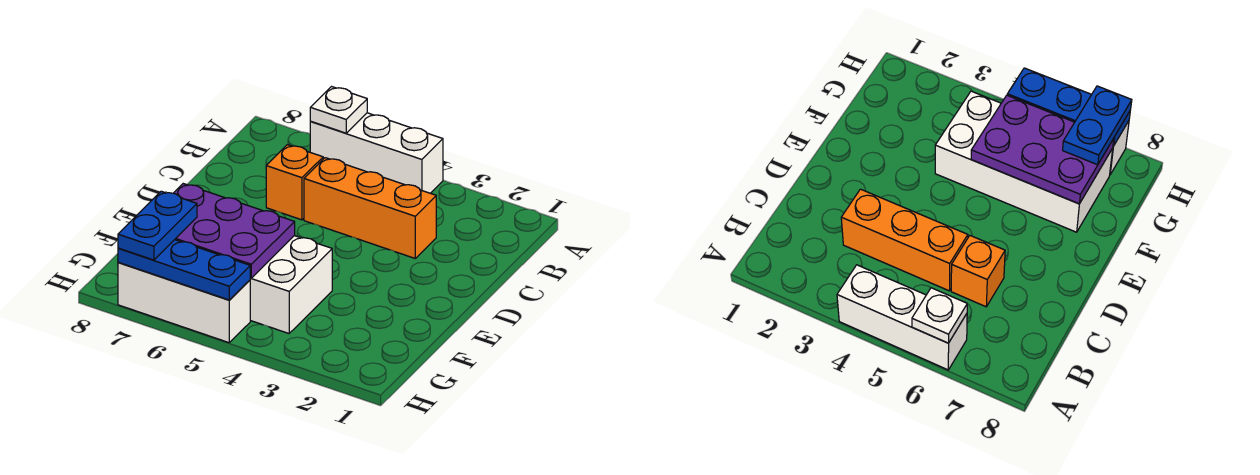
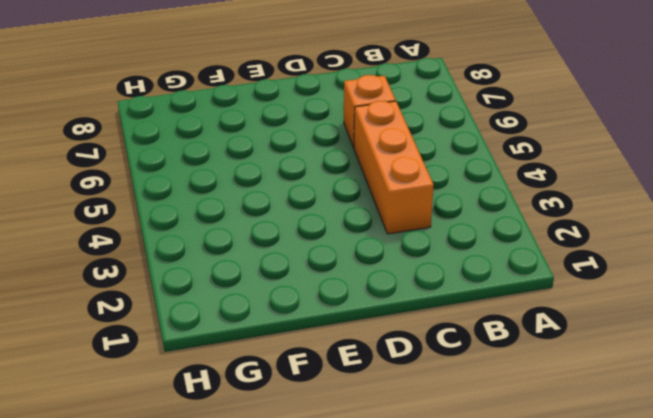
none -> white brick A4:A6 level 1
none -> white brick F4:G7 level 1

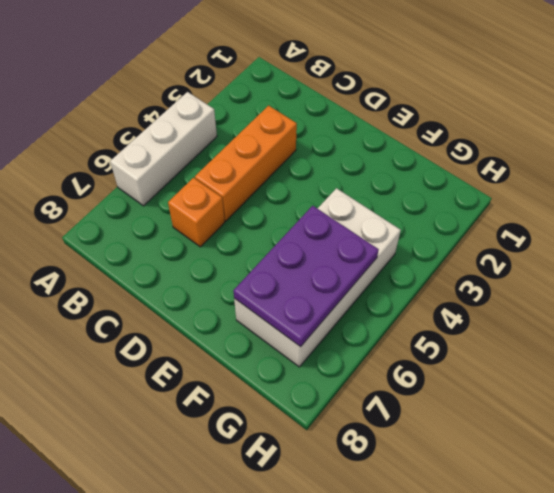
none -> white brick H5:H7 level 1
none -> white plate A6 level 2

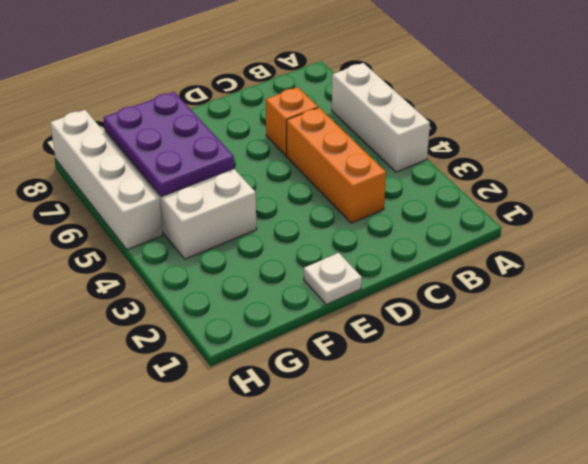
white plate E1 level 1 -> white plate A6 level 2
white brick H5:H8 level 1 -> white brick H5:H7 level 1
none -> blue plate H5:H7 level 2
none -> blue plate G7:H7 level 3

